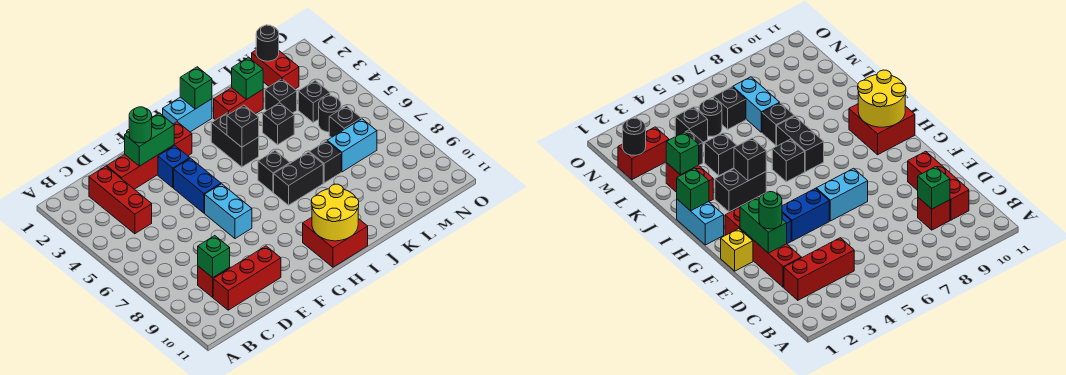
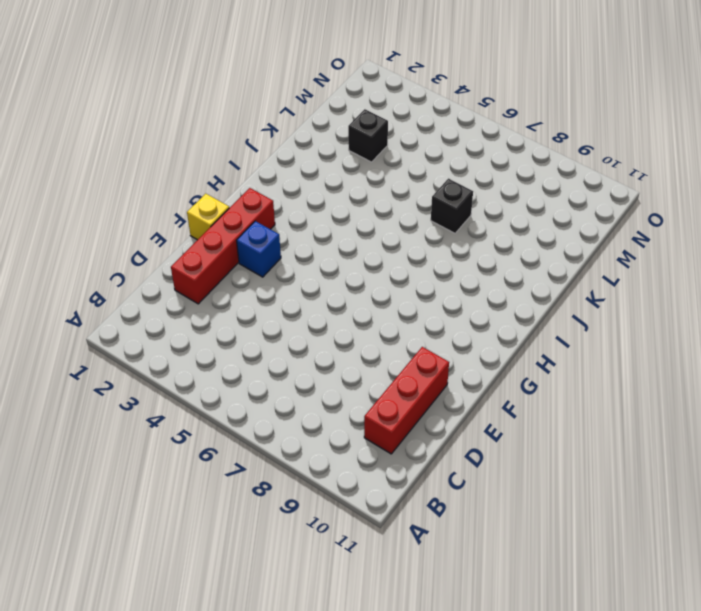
none -> red brick C2:C4 level 1
none -> red brick C9 level 1
none -> blue brick F4:F5 level 1
none -> cyan brick F6:F7 level 1

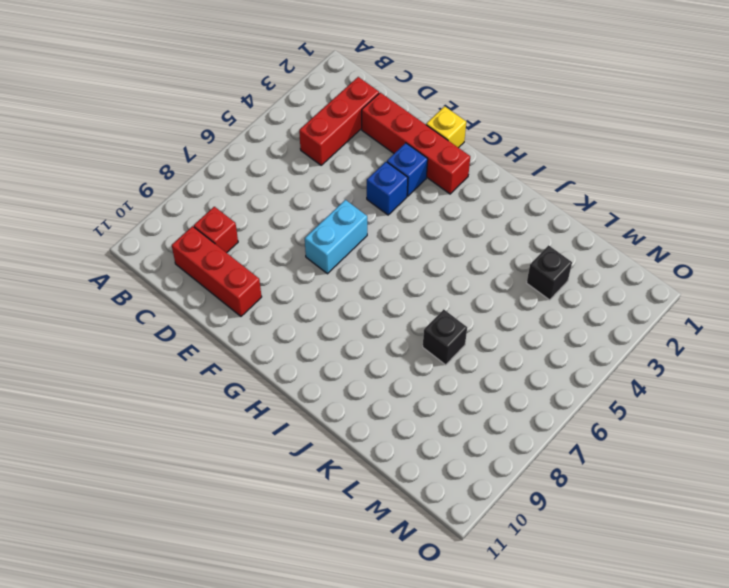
blue brick F4 level 1 -> blue brick F4:F5 level 1
none -> cyan brick H1:I1 level 1
none -> red brick H10:I11 level 1
none -> black brick I3:I4 level 1
none -> black brick I6 level 1

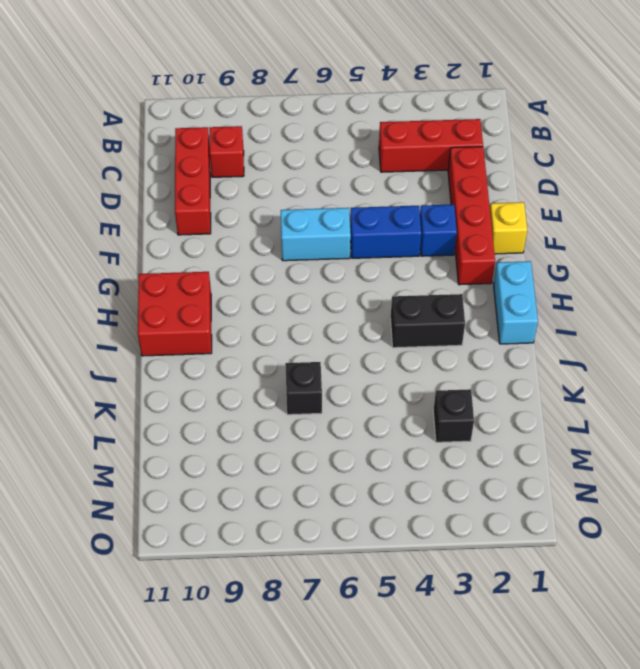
none -> black brick I6 level 1
none -> black brick I7:J7 level 1
none -> red brick J2:K2 level 1
none -> black brick K4 level 1

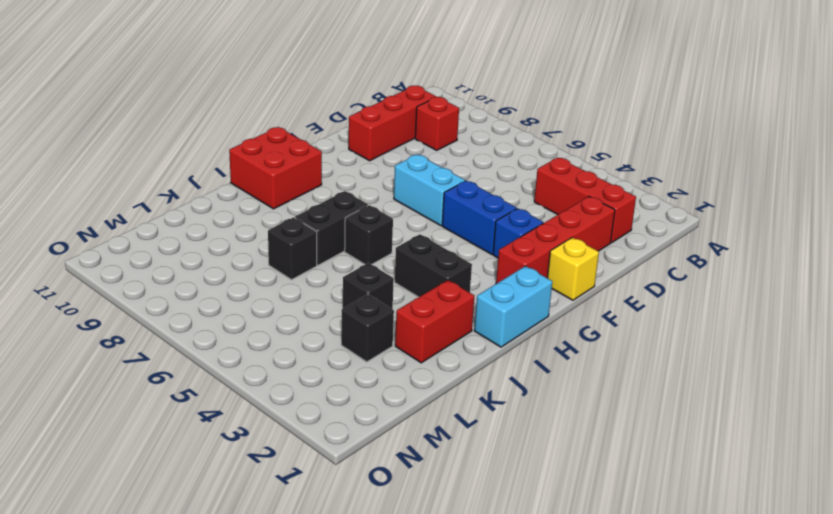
none -> cyan brick L7:M7 level 1
none -> red brick M1:M2 level 1
none -> black brick M4 level 1
none -> black round brick M5 level 1

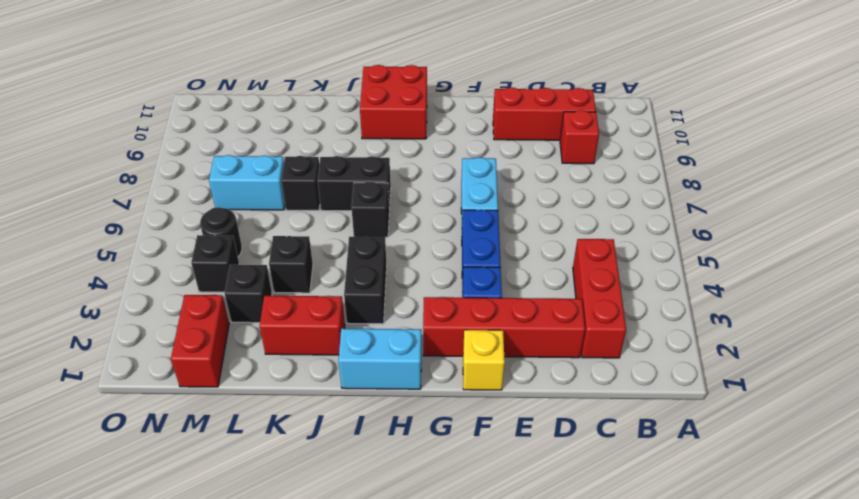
none -> black brick M6 level 1
none -> green brick C9 level 2
none -> green brick E2:F2 level 2
none -> yellow round brick H10:I11 level 2

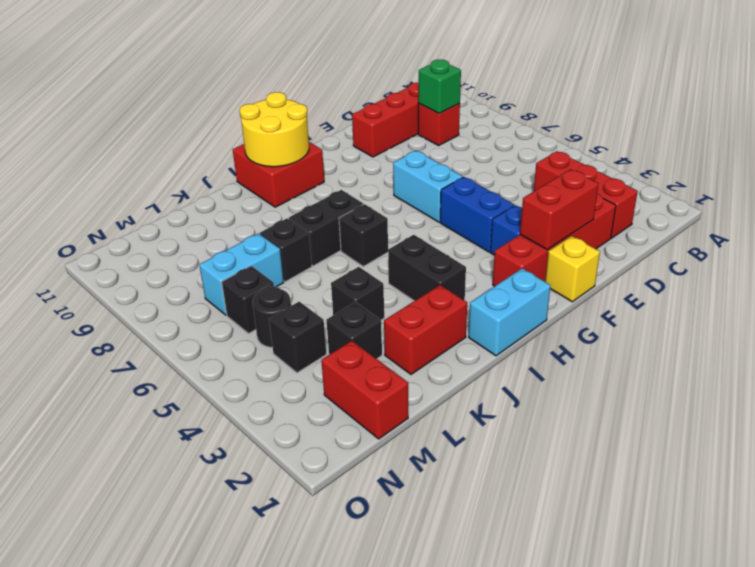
red brick E2:F2 level 2 -> green brick E2:F2 level 2
none -> green brick I1 level 2
none -> black brick I4 level 2
none -> green brick K2 level 2
none -> black round brick M1 level 2

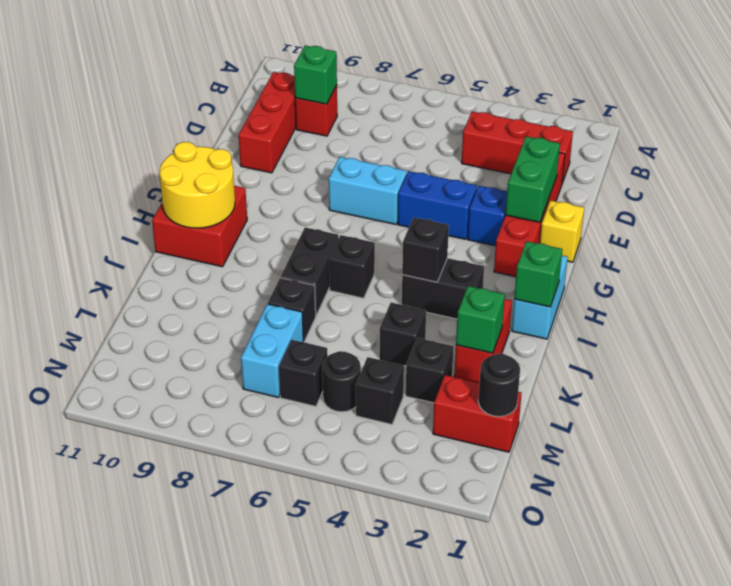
none -> green round brick E2 level 3

